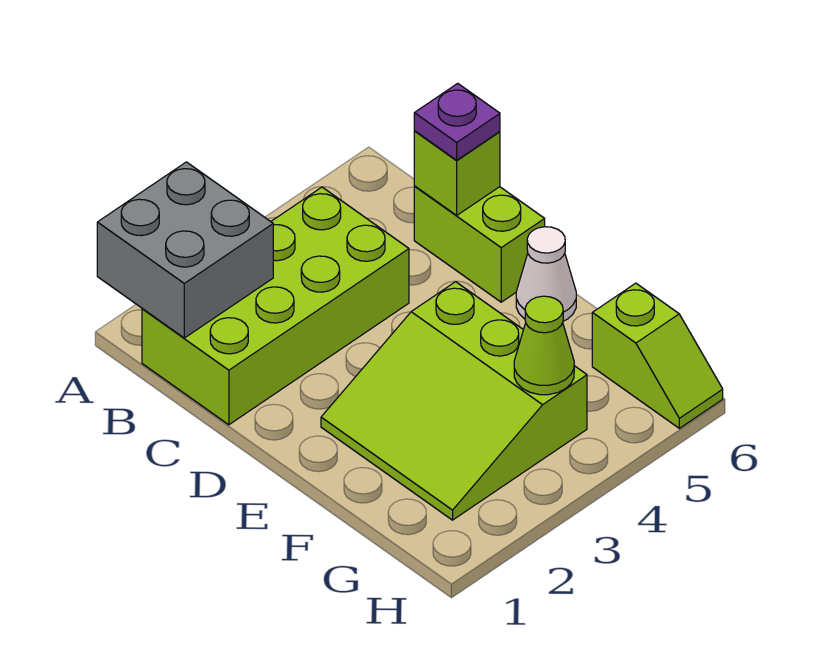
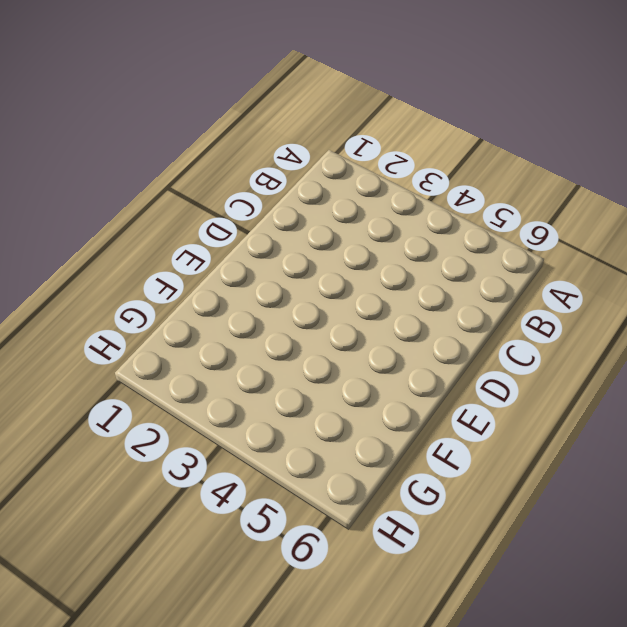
none -> lime brick B1:C4 level 1
none -> lime brick C6:D6 level 1

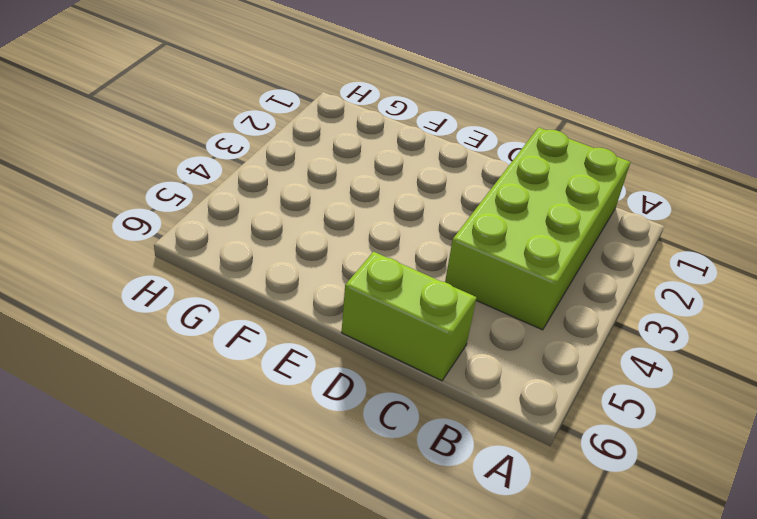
none -> lime slope E2:G4 level 1 top 4
none -> white cone E6 level 1

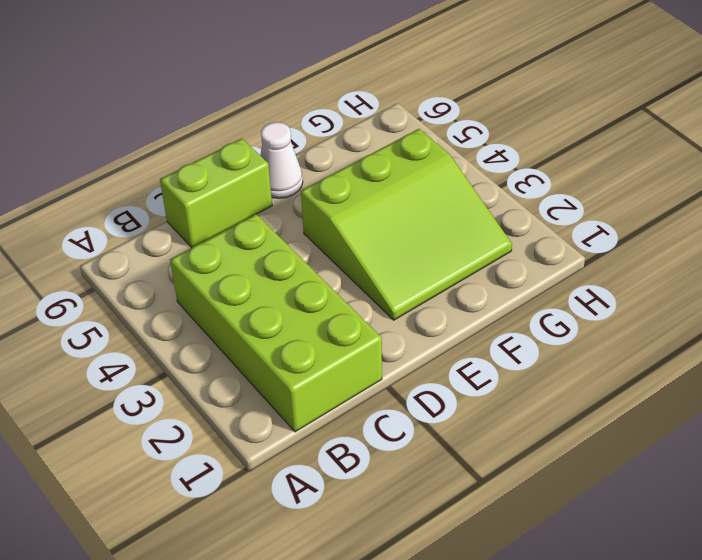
none -> lime slope G6:H6 level 1 top G
none -> grey brick A1:B2 level 2

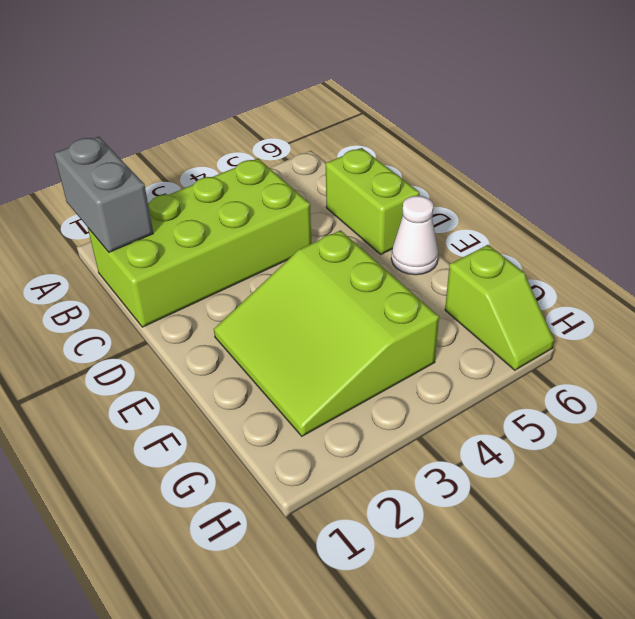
grey brick A1:B1 level 2 -> grey brick A1:B2 level 2
none -> lime brick C6 level 2
none -> lime cone G4 level 2

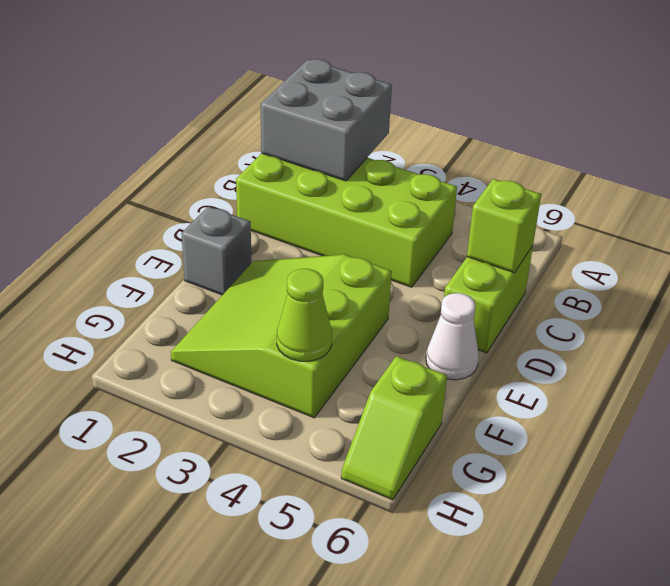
grey brick E1 level 1 -> none
none -> purple plate C6 level 3

